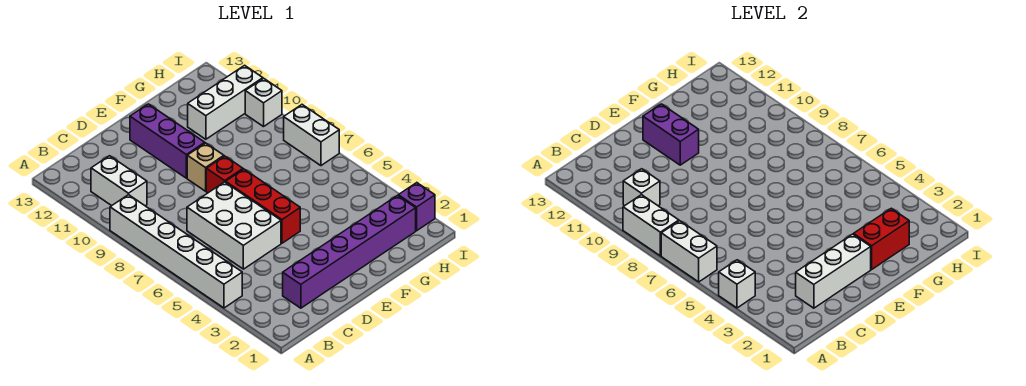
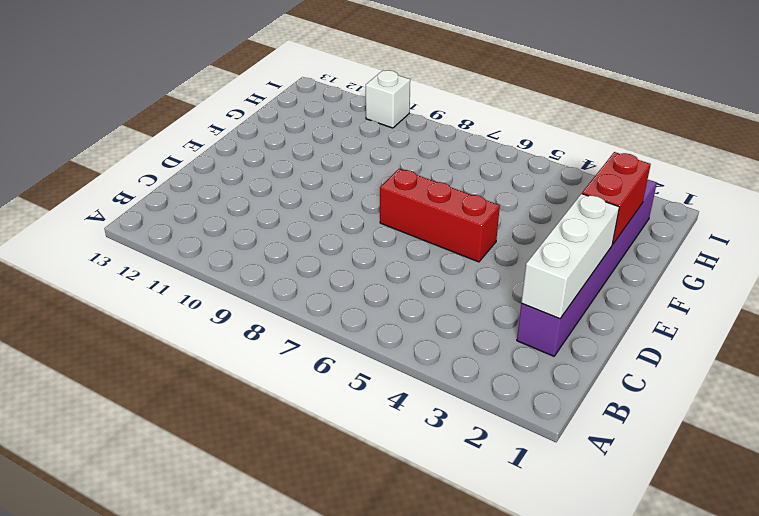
none -> white brick A4:A9 level 1
none -> white brick B10:B11 level 1
none -> white brick C5:D7 level 1

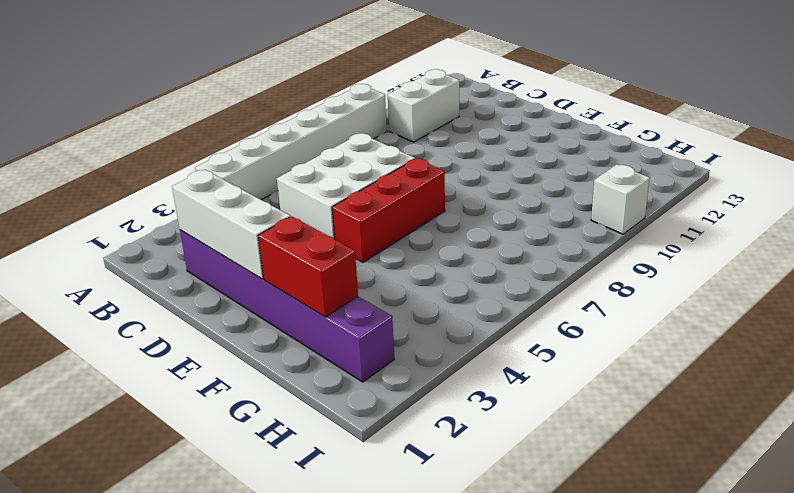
none -> red brick E8 level 1
none -> tan brick E9 level 1
none -> purple brick E10:E12 level 1

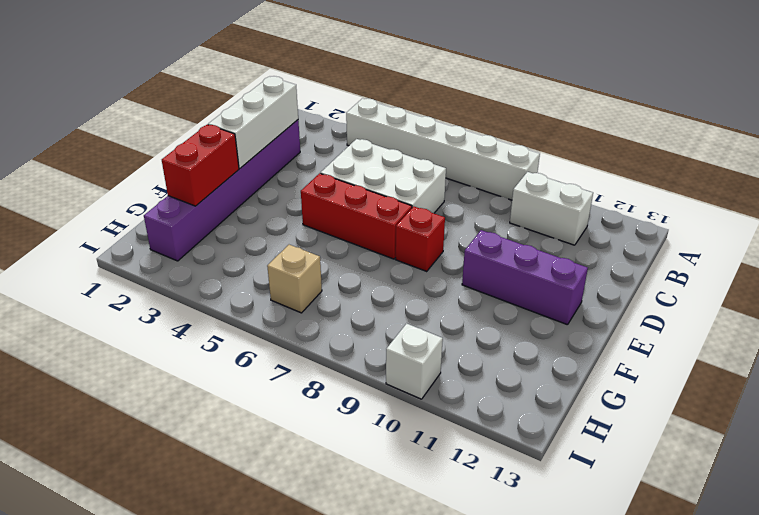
tan brick H6 level 1 -> tan brick E9 level 1
none -> white brick G11:I11 level 1
none -> purple brick I2 level 1
none -> white brick I7:I8 level 1

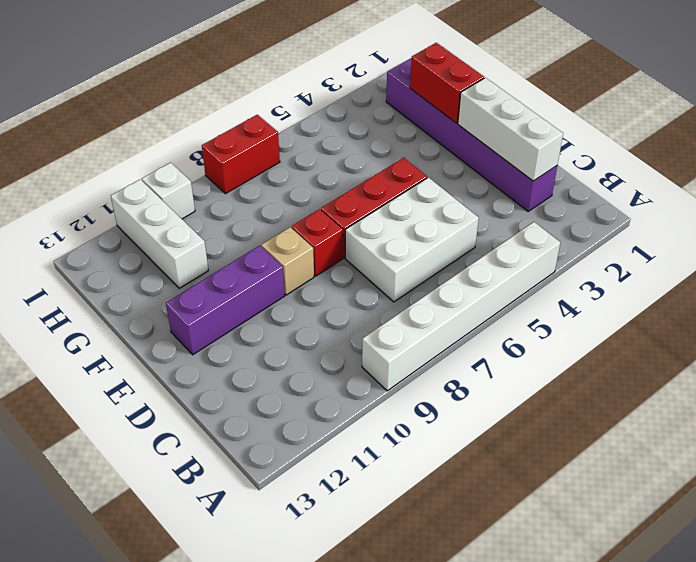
red brick I7:I8 level 1 -> white brick I7:I8 level 1
none -> white brick B10:B11 level 1
none -> purple brick I2 level 1
none -> white brick A4 level 2

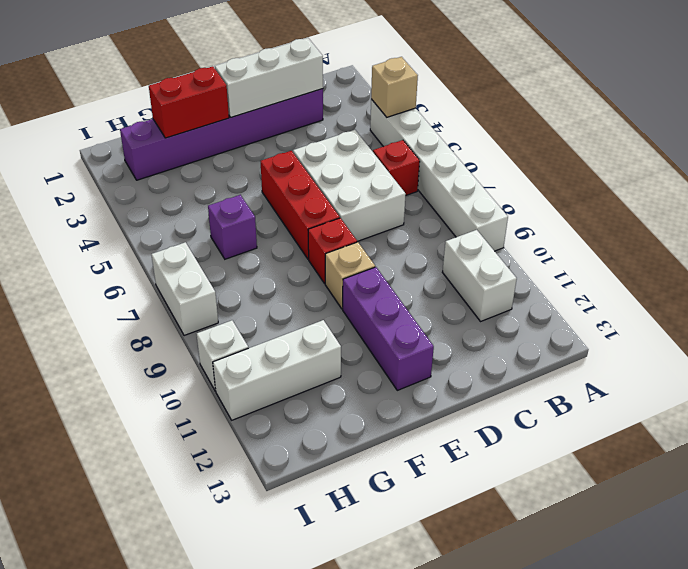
tan brick A4 level 2 -> white brick A4 level 2
red brick B6 level 1 -> none
purple brick G6 level 1 -> purple brick I2 level 1
none -> white brick A6:A7 level 2
none -> white brick A8:A9 level 2
none -> white brick B10 level 2

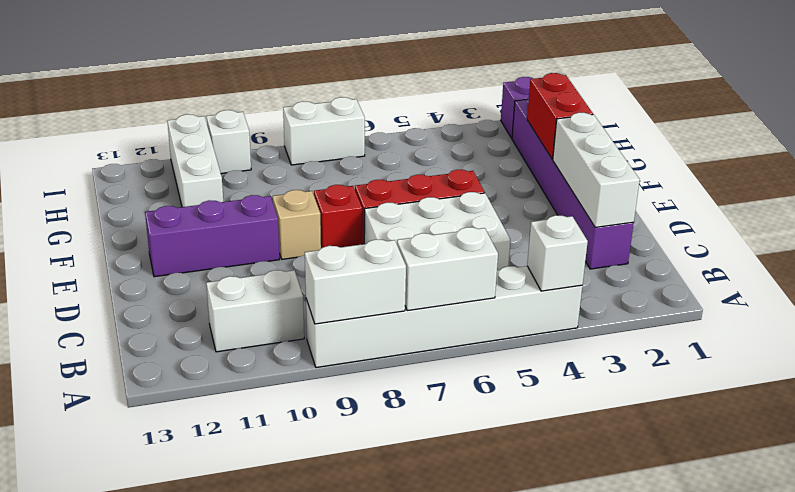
none -> white brick B10 level 2
none -> purple brick E11:E12 level 2

